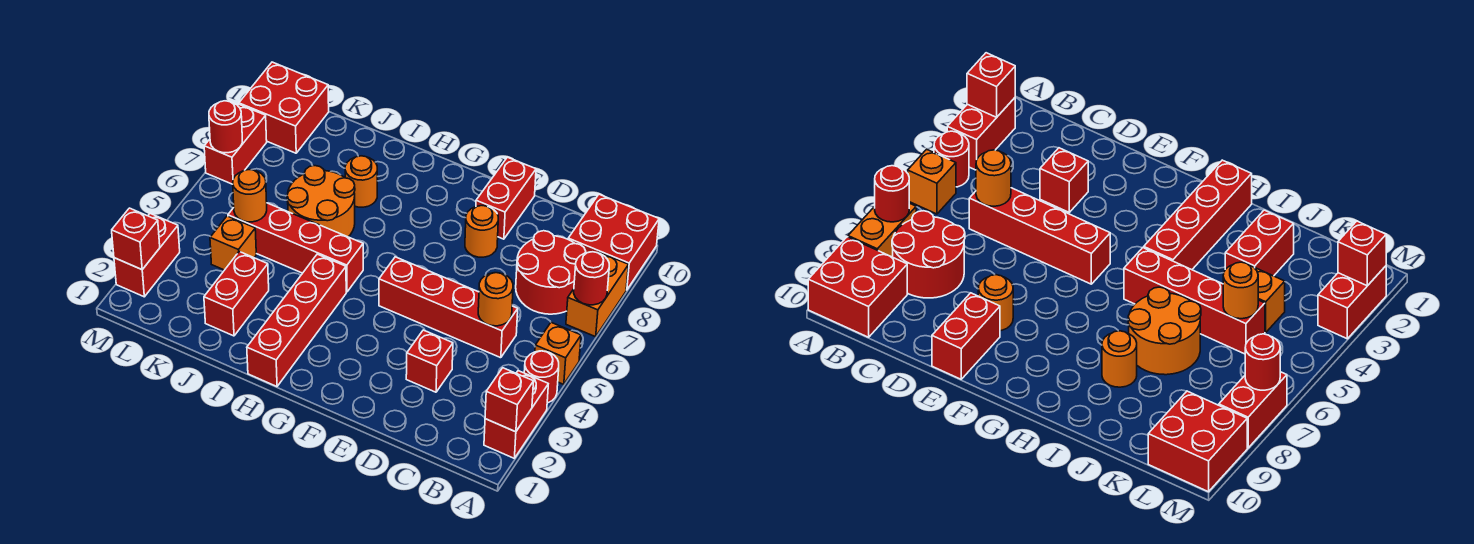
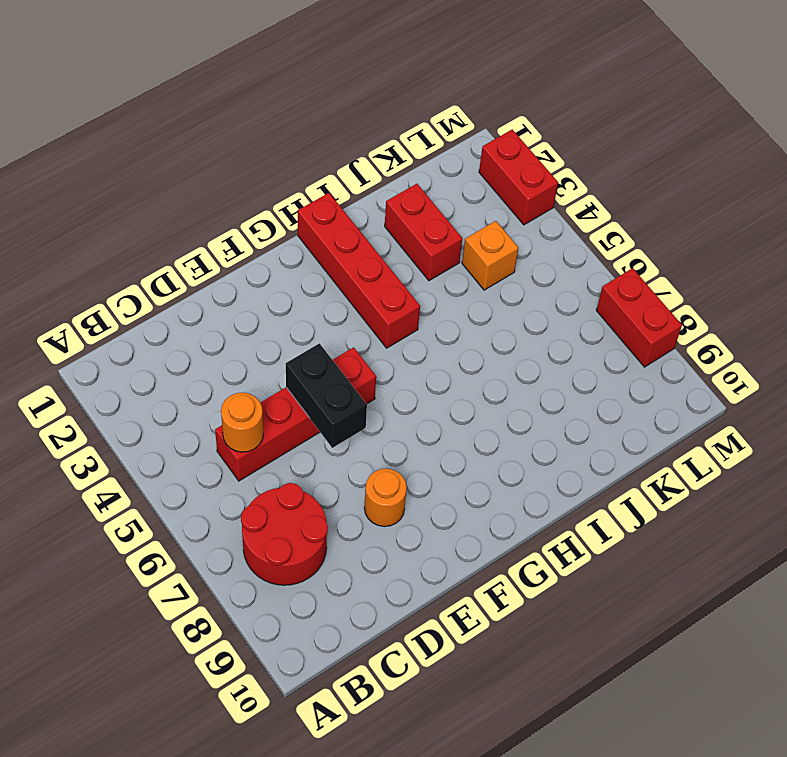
black brick E5:E6 level 2 -> none
none -> red brick A2:A3 level 1
none -> red round brick A4 level 1
none -> orange brick A5 level 1

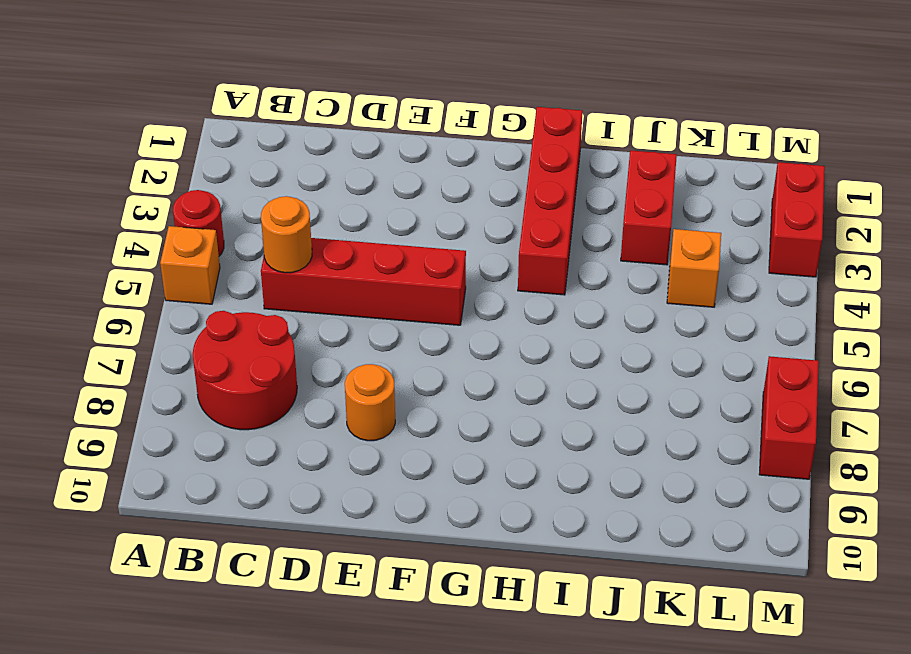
none -> red brick A2:A3 level 1
none -> orange brick A7:A8 level 1
none -> red brick A9:B10 level 1

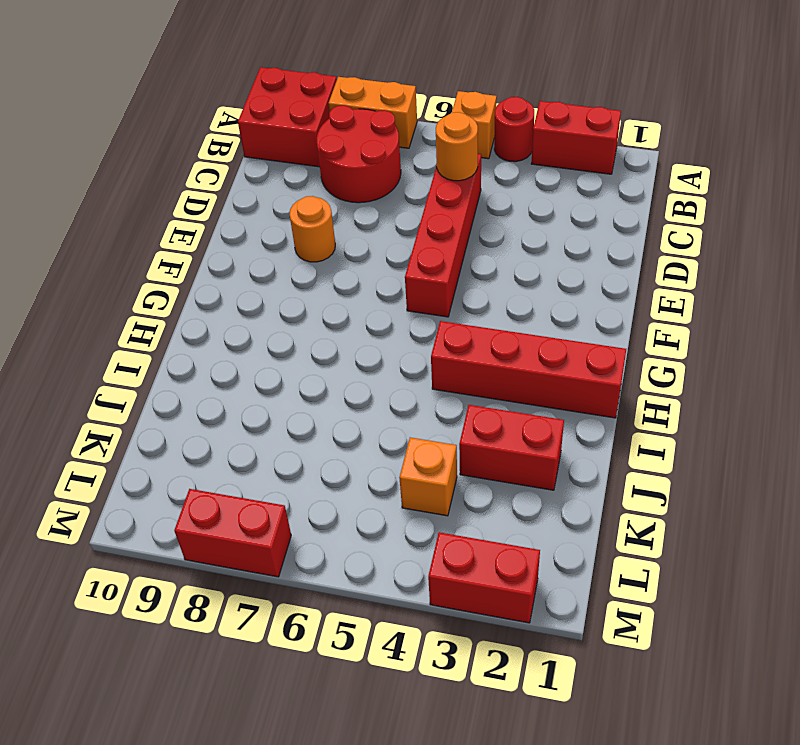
none -> red brick D3 level 1
none -> red brick E9:E10 level 1
none -> red brick H5:K5 level 1

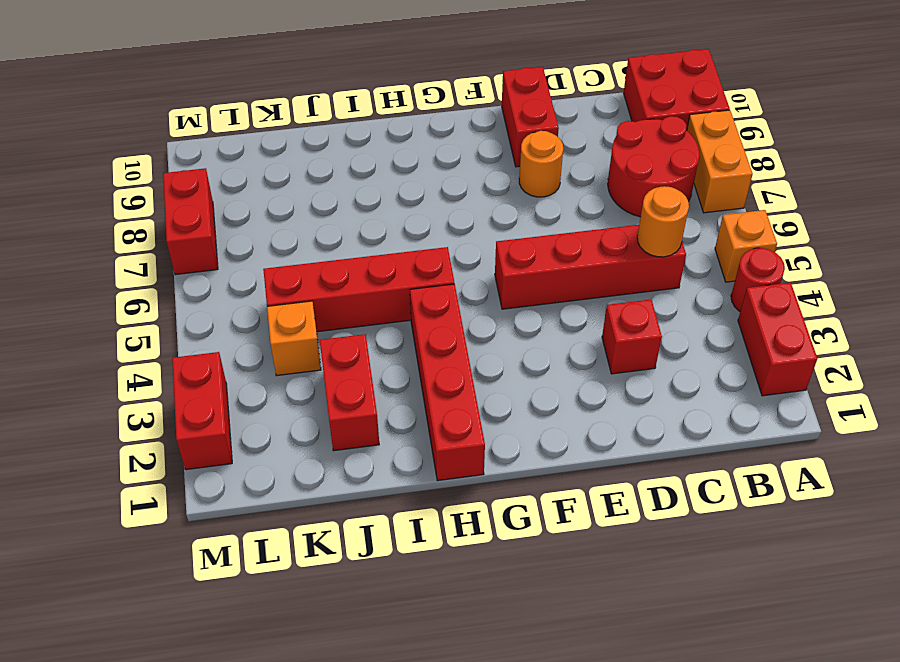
none -> orange round brick I6:J7 level 1
none -> orange round brick I8 level 1
none -> red brick L9:M10 level 1

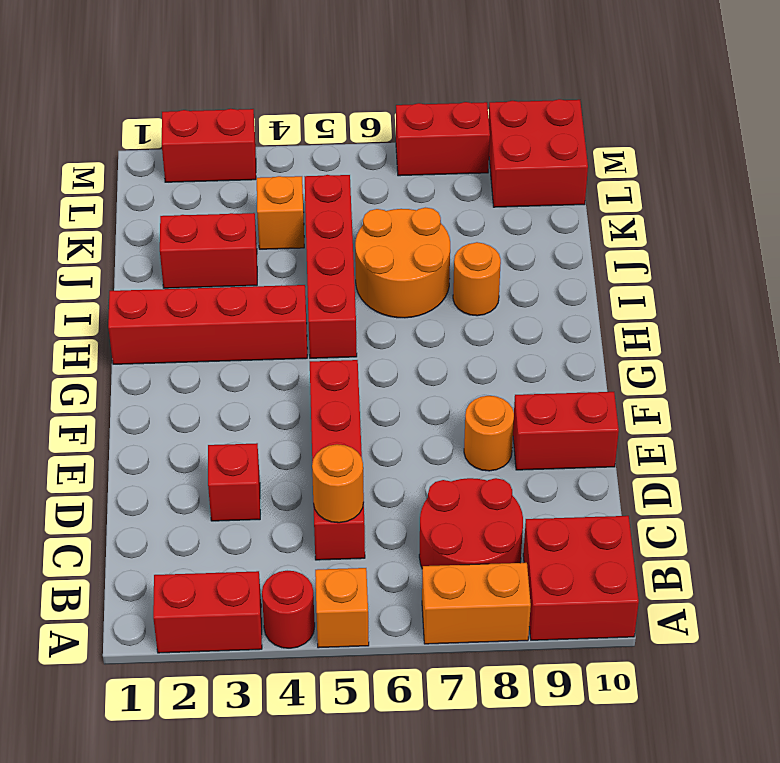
none -> red brick A2 level 2
none -> red round brick A7 level 2
none -> orange round brick K5 level 2

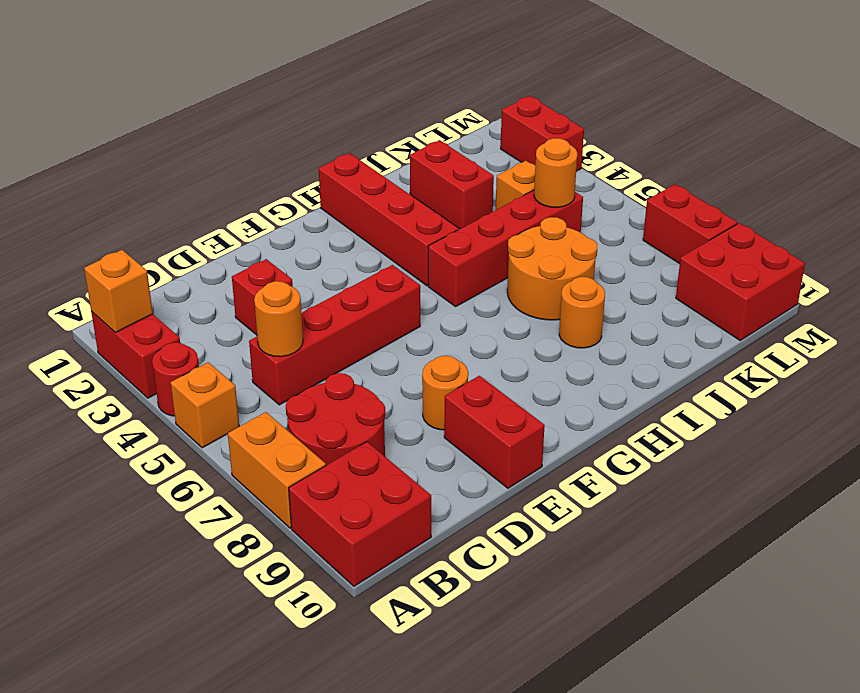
orange brick A2 level 2 -> red brick A2 level 2
none -> red round brick A7 level 2
none -> red brick M2 level 2
none -> red round brick M7 level 2

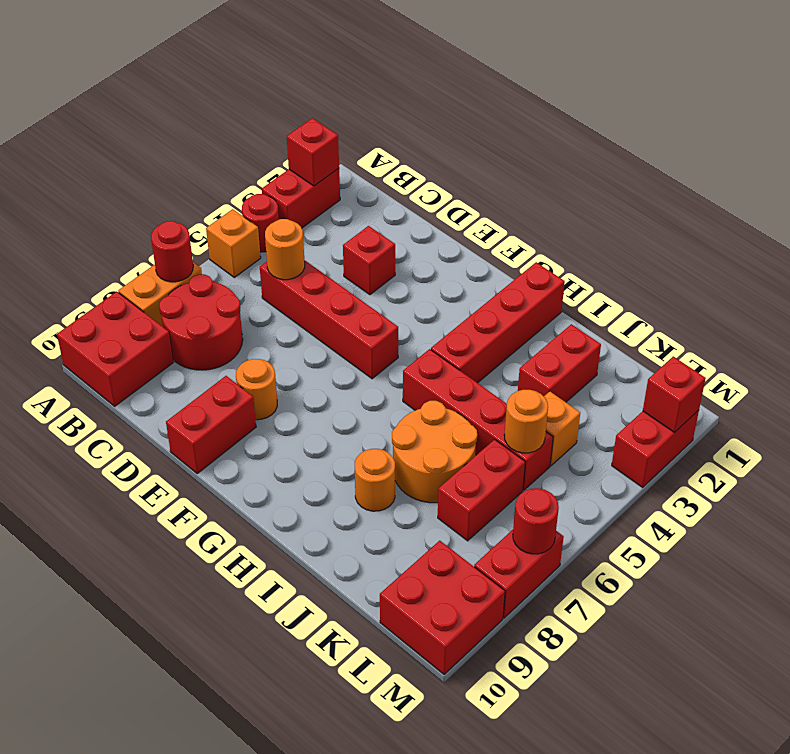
red brick K6:K7 level 1 -> none

